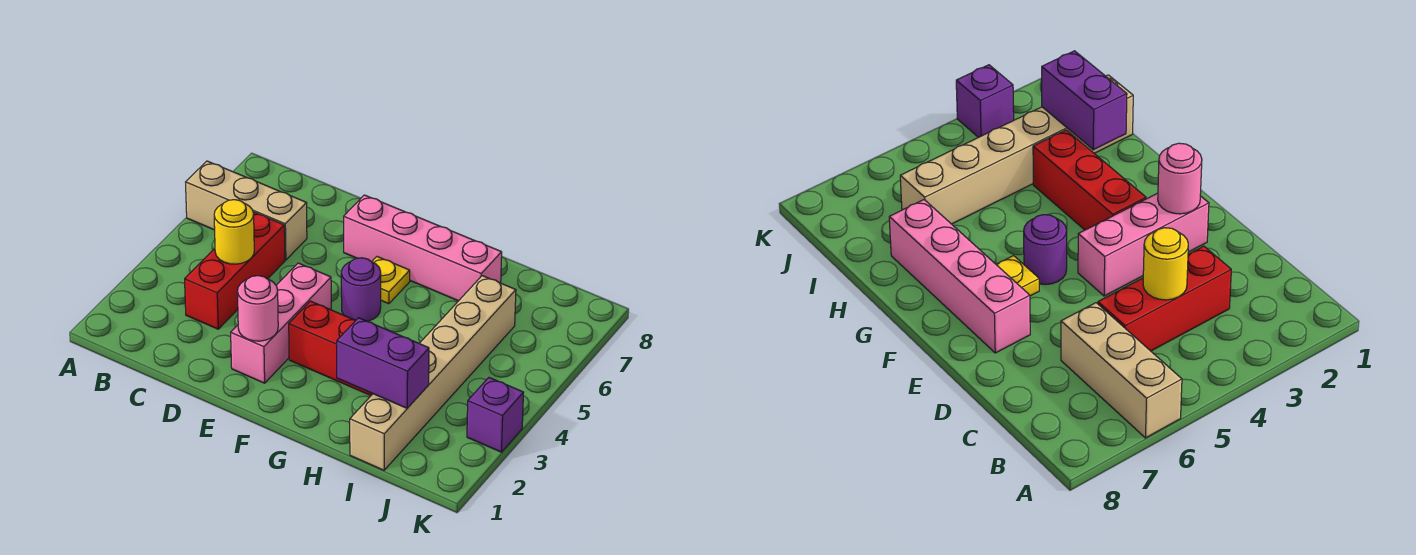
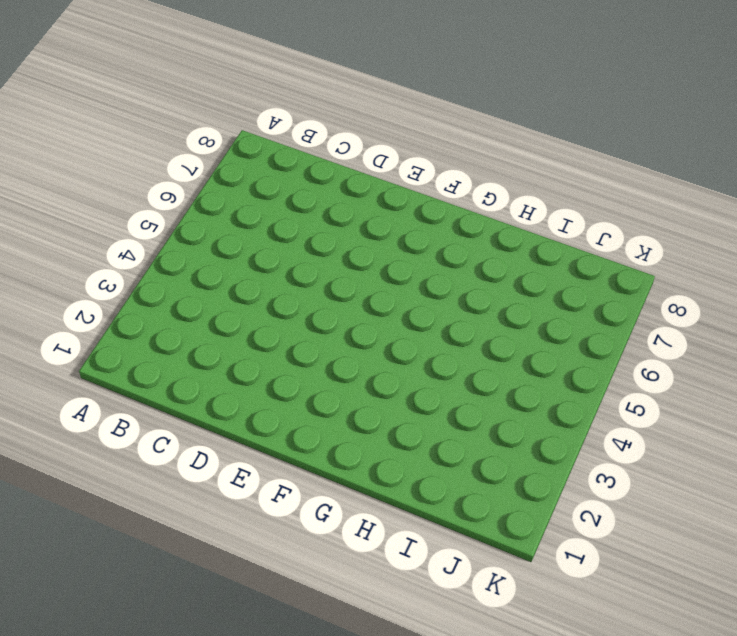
none -> tan brick A6:C6 level 1
none -> red brick C3:C5 level 1
none -> pink brick E2:E4 level 1

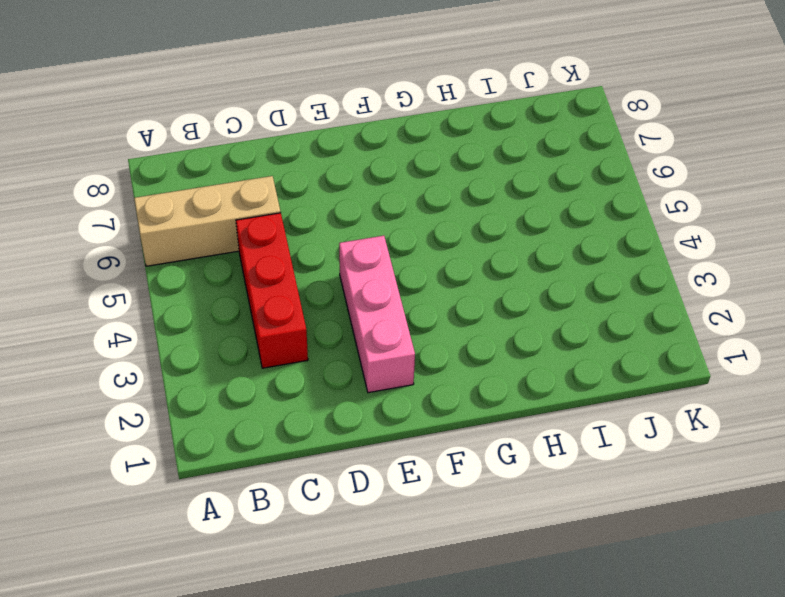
none -> pink brick E7:H7 level 1
none -> red brick F3:H3 level 1
none -> purple round brick F5 level 1

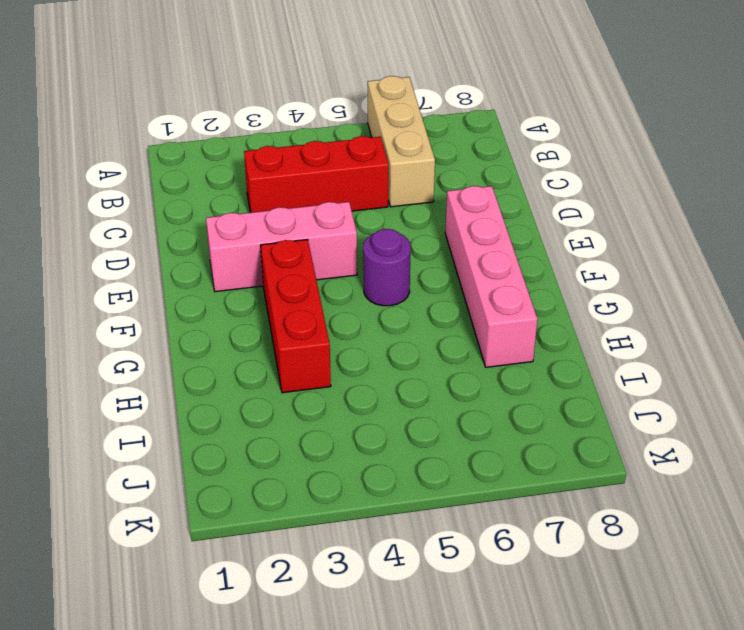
none -> yellow plate F6 level 1
none -> tan brick I1:I6 level 1
none -> purple brick K3 level 1

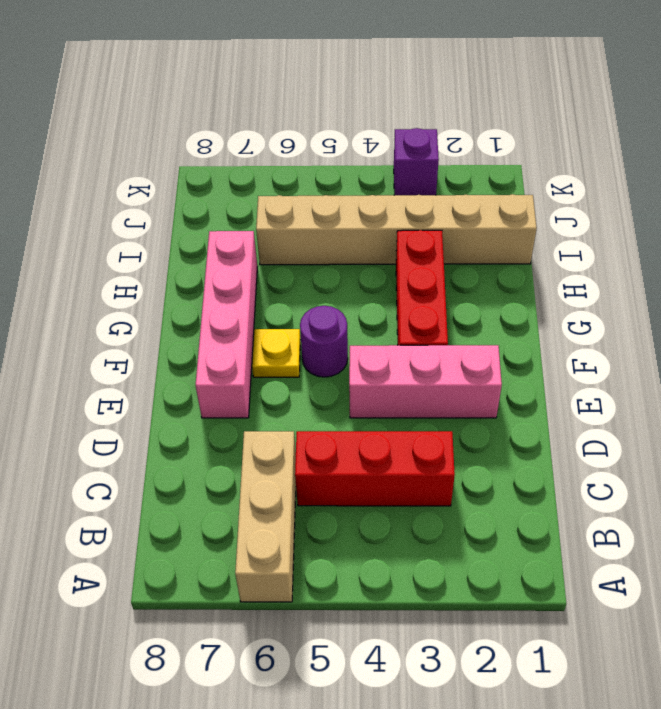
none -> yellow round brick C4 level 2
none -> pink round brick E2 level 2
none -> purple brick H2:I2 level 2

